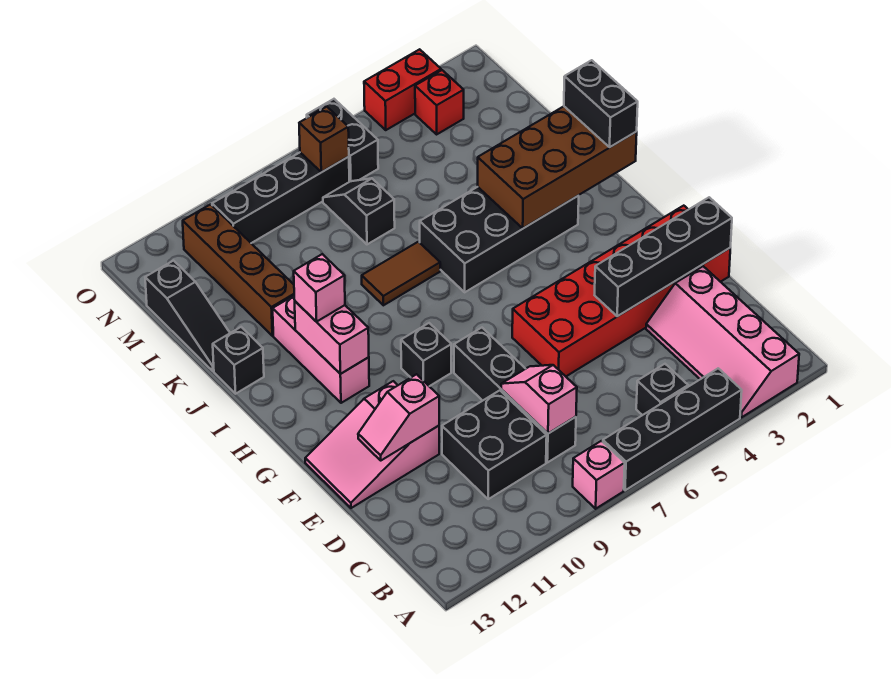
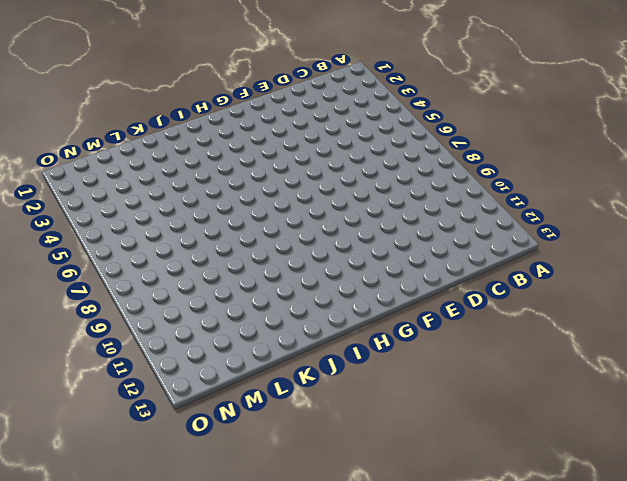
none -> pink slope A2:D3 level 1 top 2
none -> black brick A4:A7 level 1
none -> pink brick A8 level 1

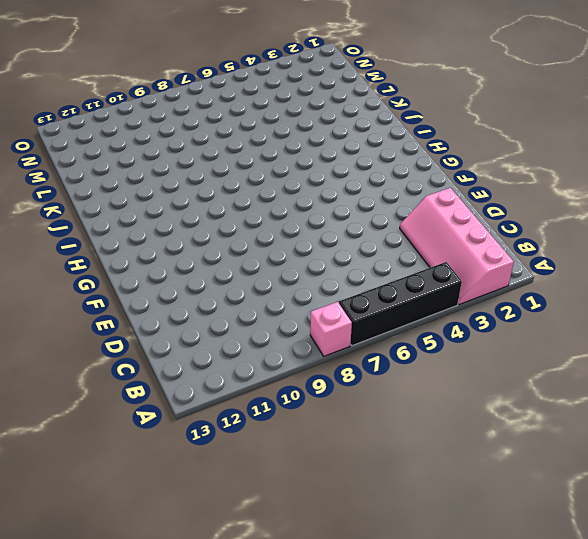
none -> black brick B5 level 1
none -> black brick C8:F8 level 1
none -> black brick C9:D10 level 1

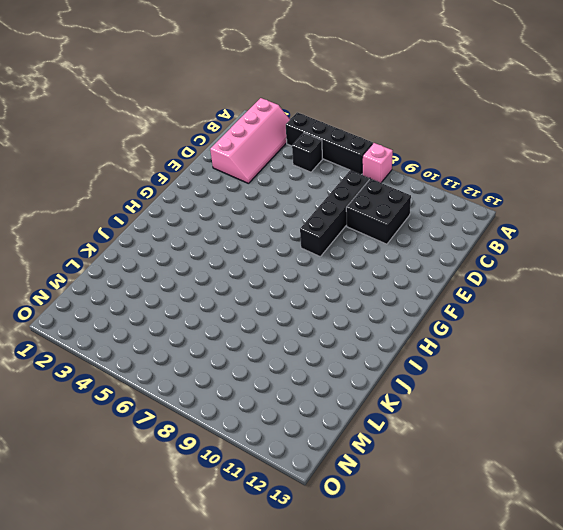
none -> red brick E1:F6 level 1
none -> pink slope E11:F13 level 1 top 11
none -> black brick G9 level 1

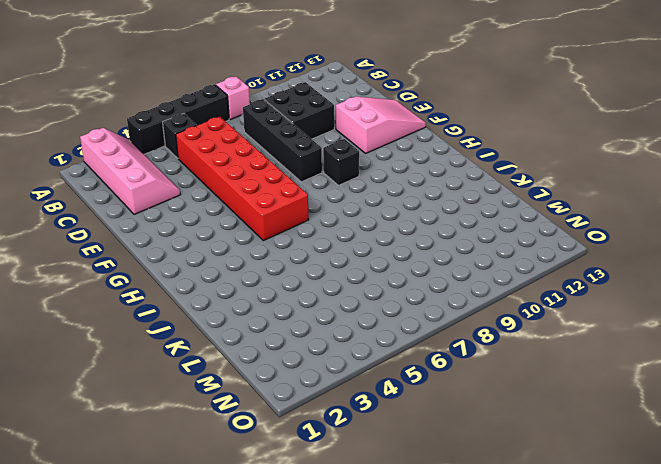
red brick C5:H6 level 1 -> red brick E1:F6 level 1
none -> pink brick H11:J11 level 1
none -> black brick I3:J6 level 1
none -> brown tile J7:J8 level 1

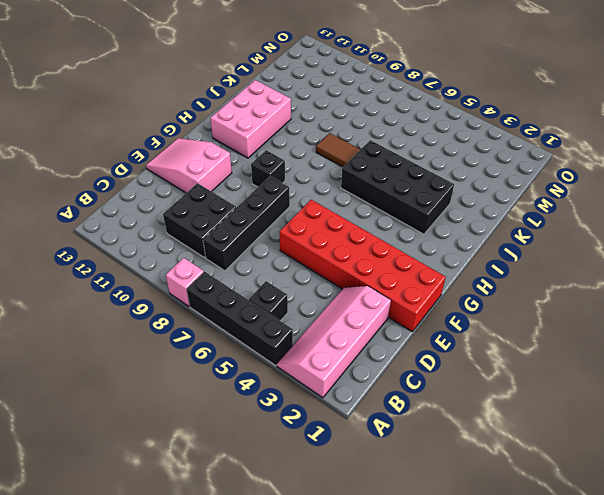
pink brick H11:J12 level 1 -> pink brick H11:J11 level 1
none -> black brick J13 level 1
none -> brown brick K11:N11 level 1
none -> black slope K13:M13 level 1 top M

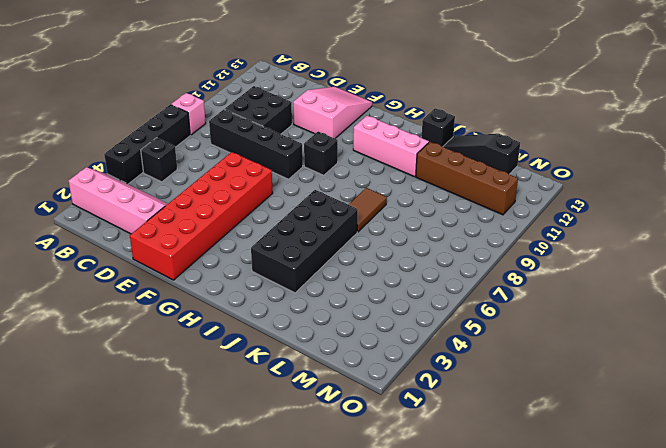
none -> black slope L7:M7 level 1 top L
none -> red brick N3 level 1
none -> black brick N6:O6 level 1

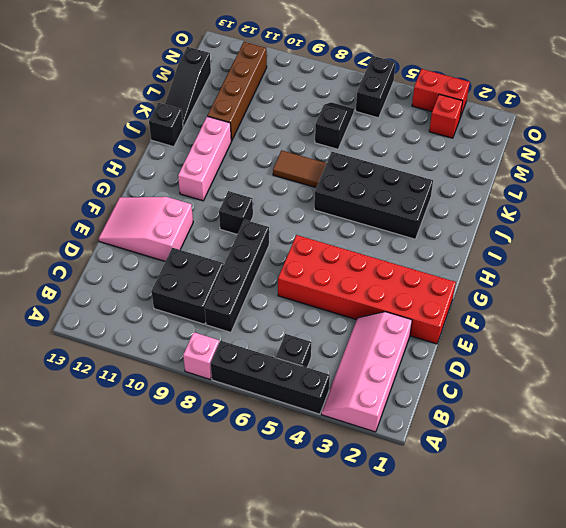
none -> black brick N7:N10 level 1
none -> pink slope C8:D8 level 2 top C
none -> black brick E1:E4 level 2

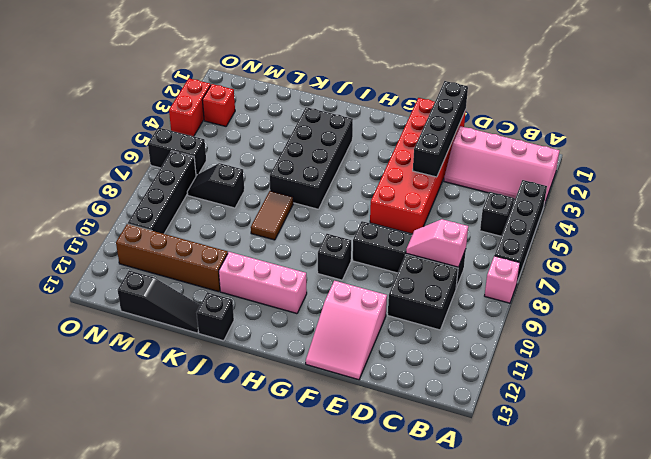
none -> pink slope E11:E12 level 2 top 11
none -> pink brick H11:I11 level 2
none -> brown brick I1:J4 level 2

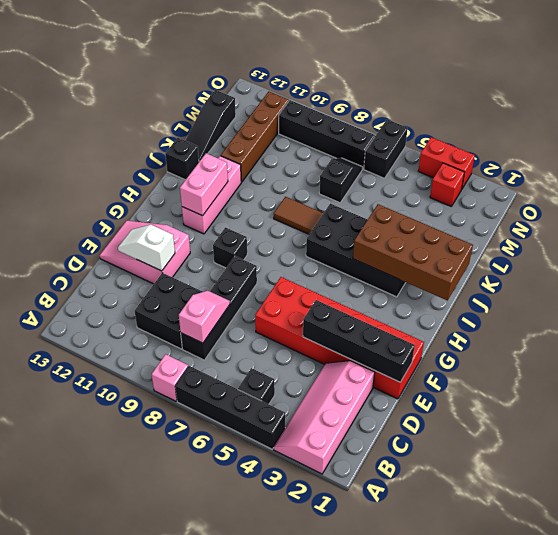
white slope E11:E12 level 2 top 11 -> pink slope E11:E12 level 2 top 11
none -> brown brick N7 level 2
none -> black brick I1:J1 level 3
none -> pink brick I11 level 3

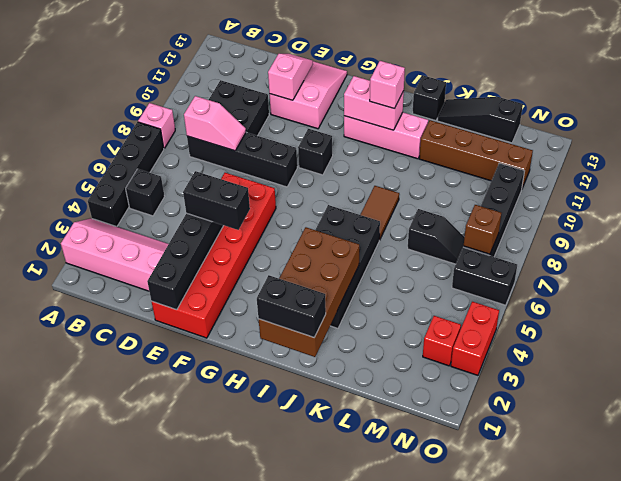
black brick E4:F4 level 3 -> none

